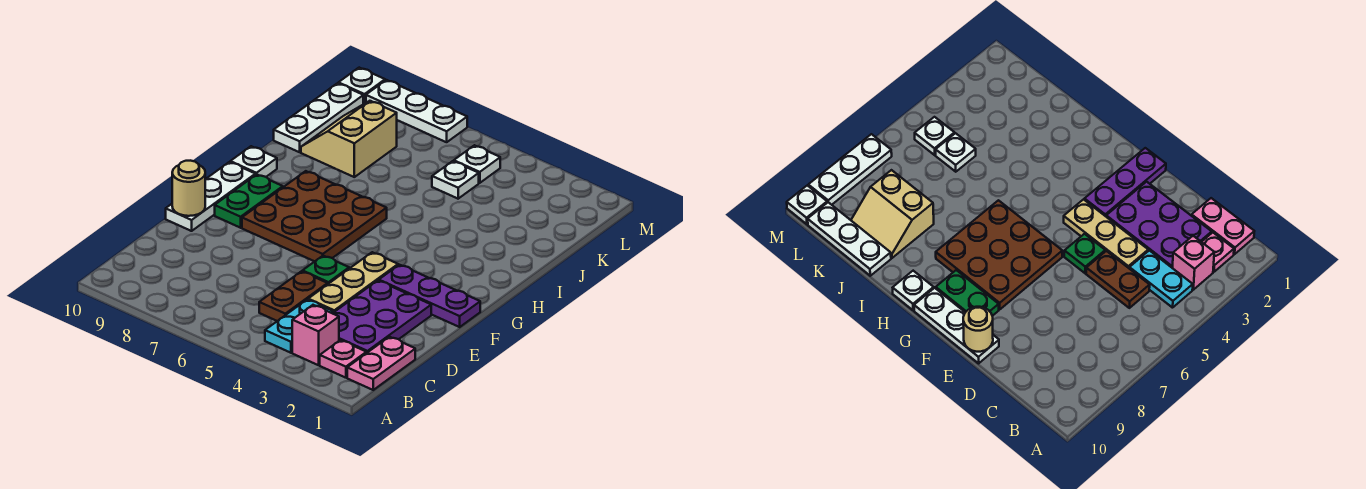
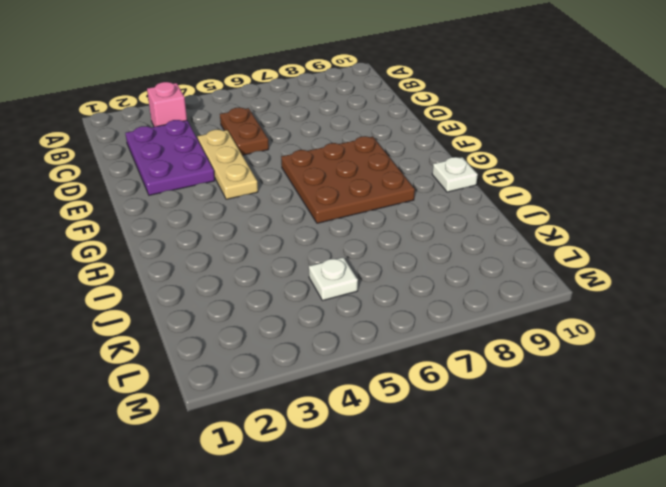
none -> pink plate B1:C1 level 1
none -> pink plate B2 level 1
none -> cyan plate B4:C4 level 1

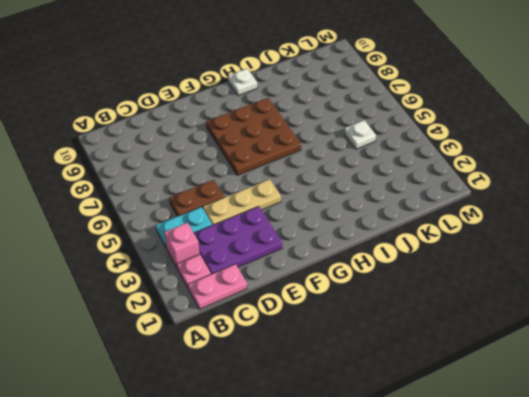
none -> green plate E5 level 1
none -> white plate E10:G10 level 1
none -> purple plate F1:F3 level 1

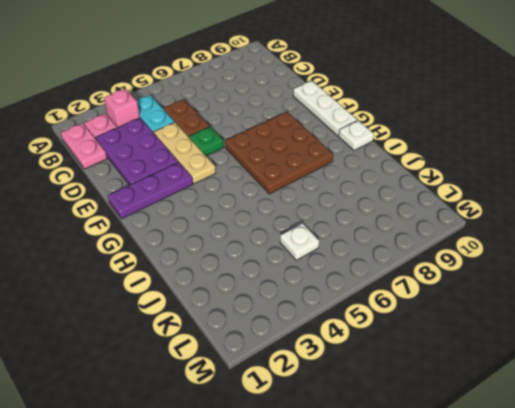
none -> green plate F9:G9 level 1
none -> tan slope J8:K9 level 1 top 8
none -> white plate J10:L10 level 1

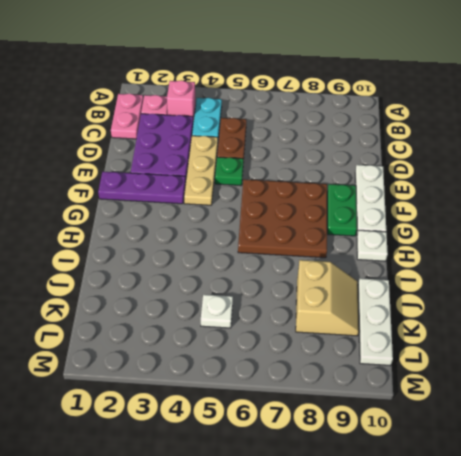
none -> white plate L5 level 1
none -> white plate M7:M9 level 1
none -> white plate M10 level 1

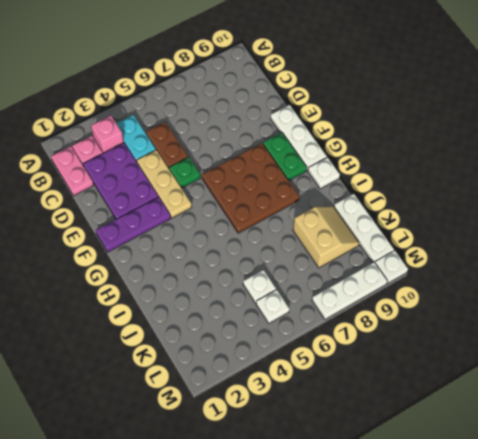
none -> tan round brick E10 level 2

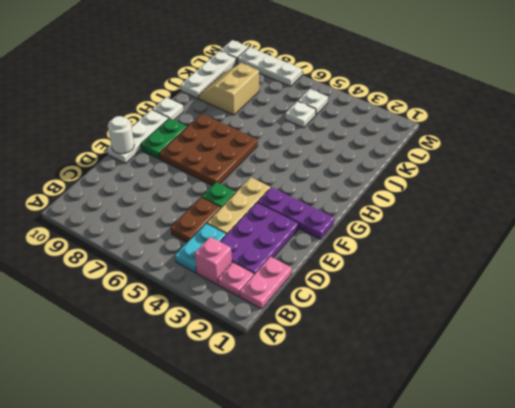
white round brick E10 level 2 -> tan round brick E10 level 2

